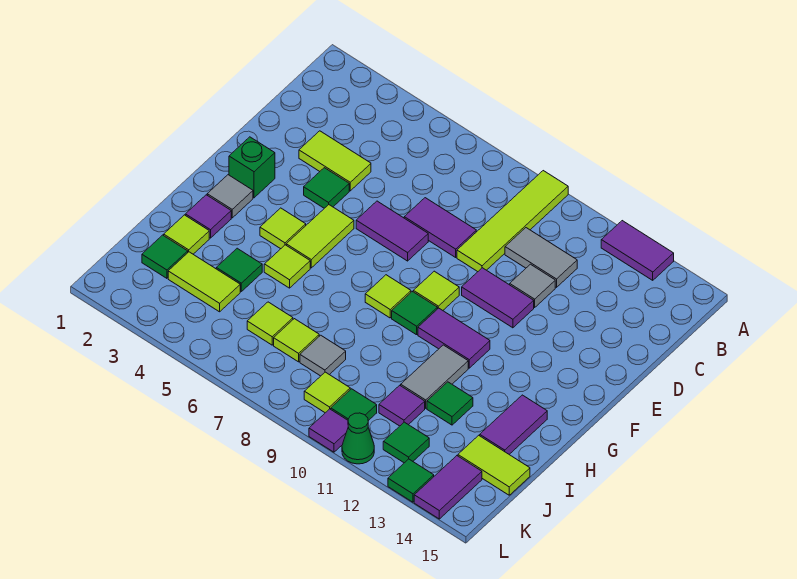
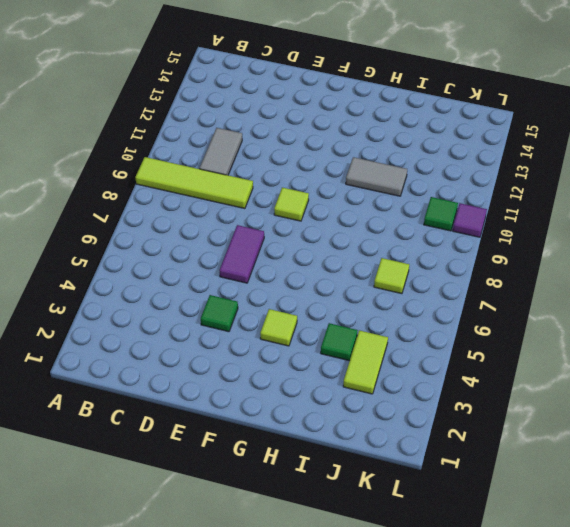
none -> purple tile A12:A13 level 1
none -> lime tile D3:D4 level 1
none -> purple tile D7:D8 level 1
none -> grey tile D11 level 1

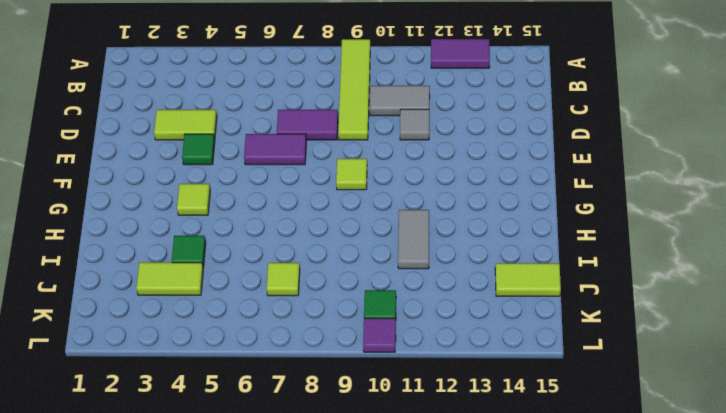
none -> purple tile E10:E11 level 1
none -> green brick F2 level 1
none -> lime tile F5:G5 level 1
none -> grey tile G2 level 1

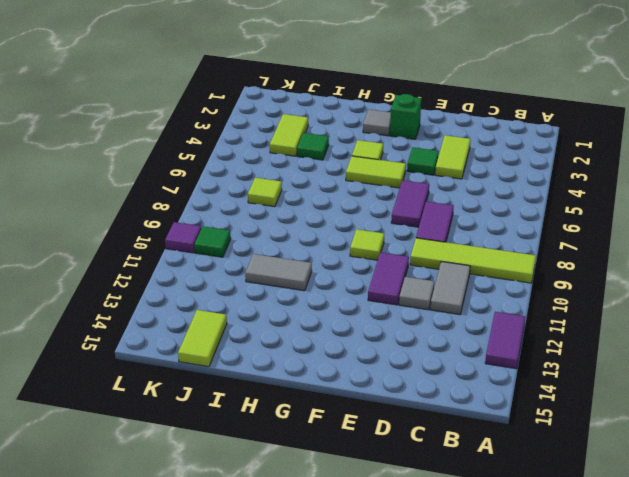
none -> lime tile G8 level 1
none -> green tile G9 level 1
none -> purple tile G10:G11 level 1
none -> purple tile H2 level 1

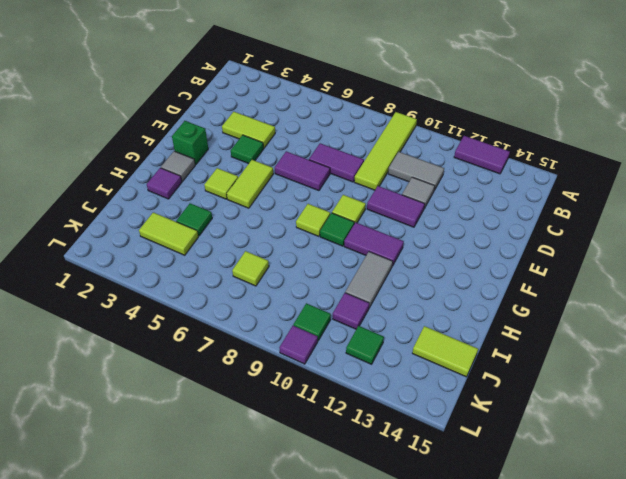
none -> lime tile H5 level 1
none -> purple tile H14:I14 level 1
none -> lime tile I2 level 1
none -> green tile I12 level 1

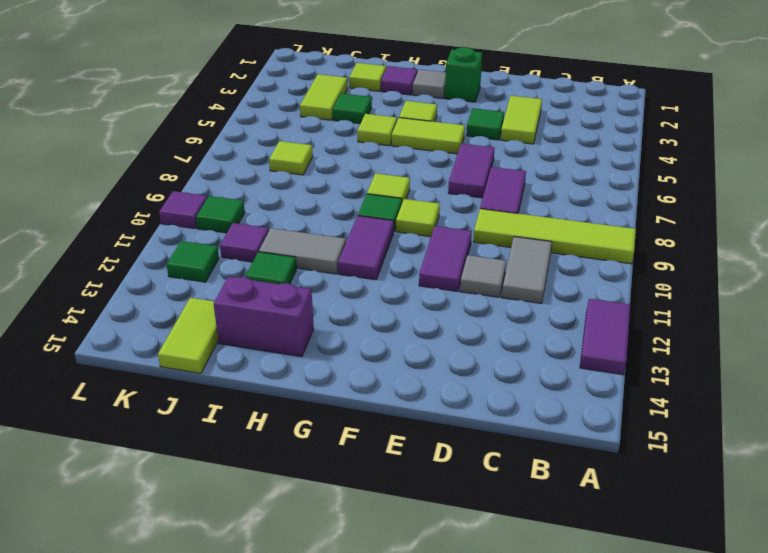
purple brick H14:I14 level 1 -> purple tile H14:I14 level 1
none -> green tile J2 level 1
none -> lime tile J6 level 1
none -> grey tile J8 level 1
none -> lime tile K9 level 1

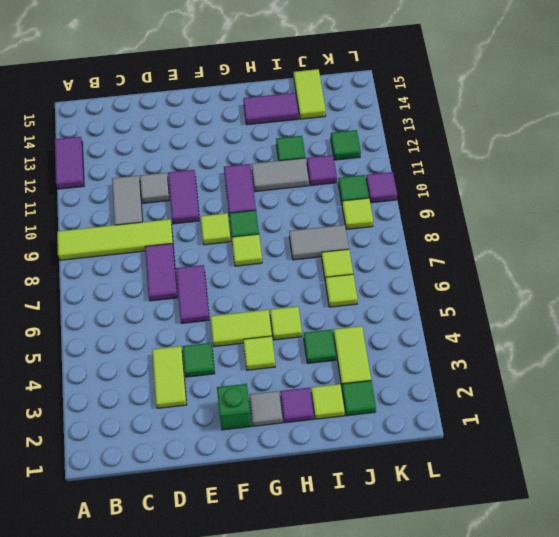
grey tile I8:J8 level 1 -> grey tile J8 level 1
none -> purple tile K14:L14 level 1
none -> green cone L11 level 1
none -> green tile L13 level 1

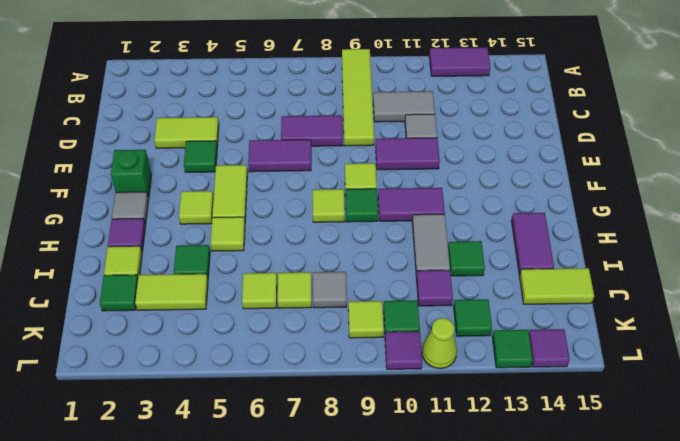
lime cone L11 level 1 -> green cone L11 level 1
purple tile L14 level 1 -> purple tile K14:L14 level 1

